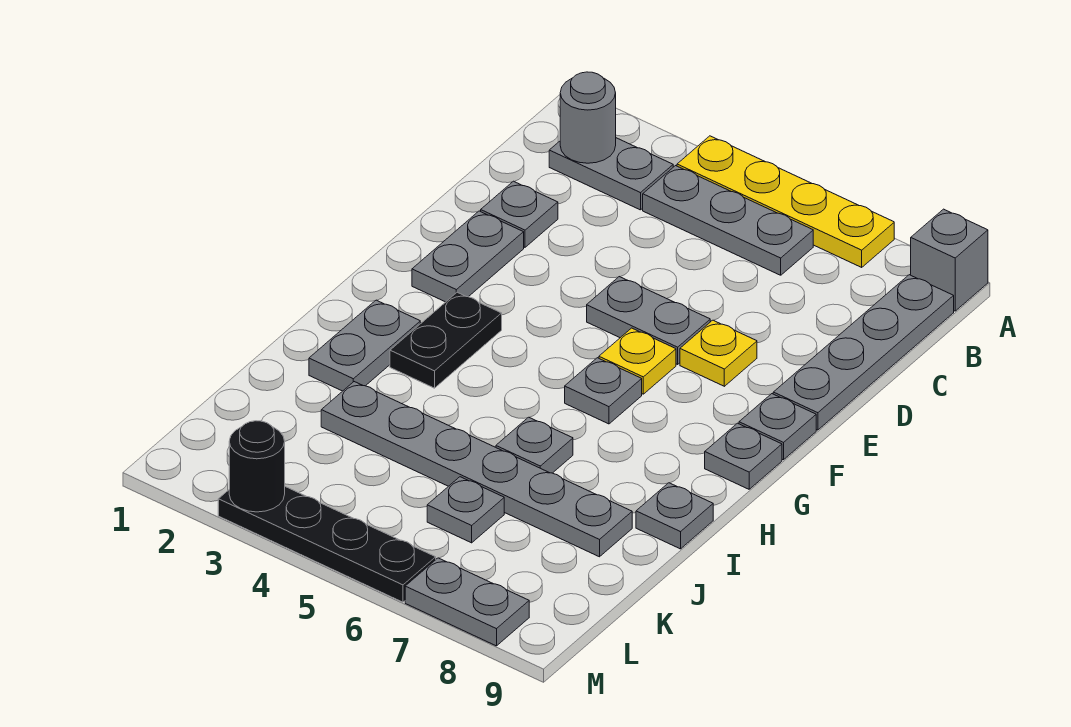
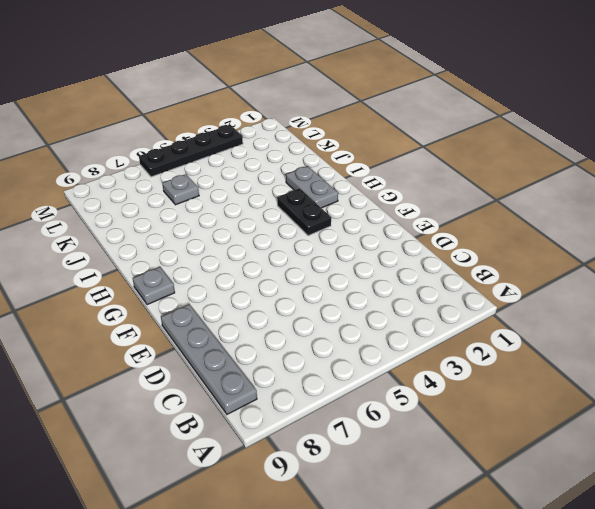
none -> yellow plate A4:A7 level 1
none -> grey brick A9 level 1
none -> grey plate B2:B3 level 1

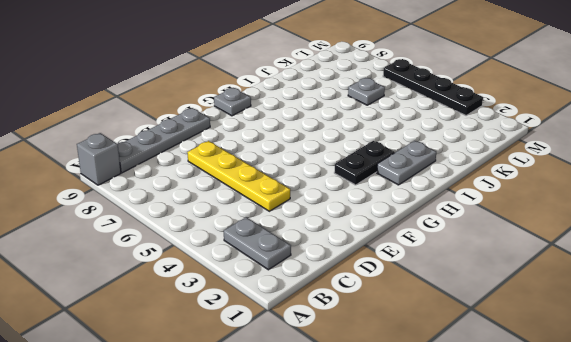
yellow plate D4:D7 level 1 -> yellow plate A4:A7 level 1
none -> grey plate B4:B6 level 1
none -> grey plate D2 level 1
none -> grey plate E2:F2 level 1

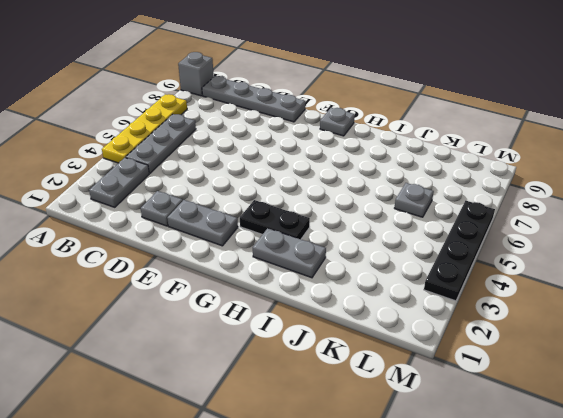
none -> grey plate E5:E6 level 1
none -> yellow plate E7 level 1
none -> yellow plate F6 level 1

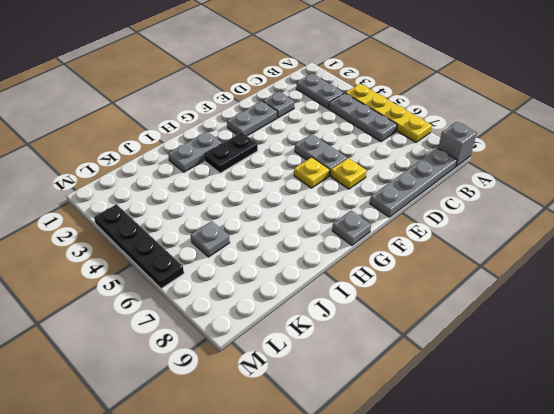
none -> grey plate F9 level 1
none -> grey plate G6 level 1
none -> grey plate I6 level 1

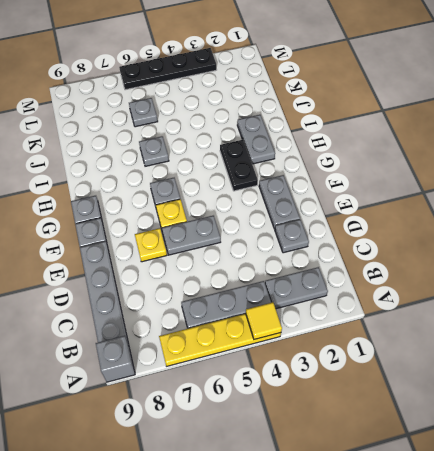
yellow tile A4 level 2 -> none
none -> grey plate I9 level 1
none -> grey plate J3:J8 level 1
none -> grey plate M7:M8 level 1

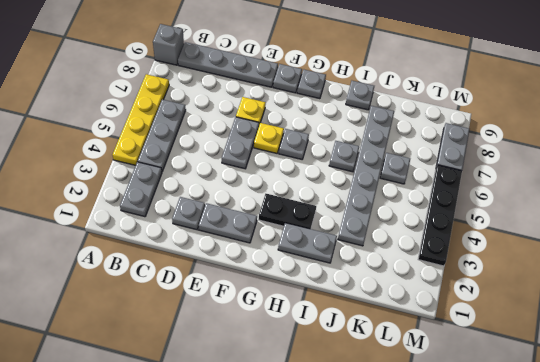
none -> grey round brick B2 level 2
none -> black round brick M3 level 2

